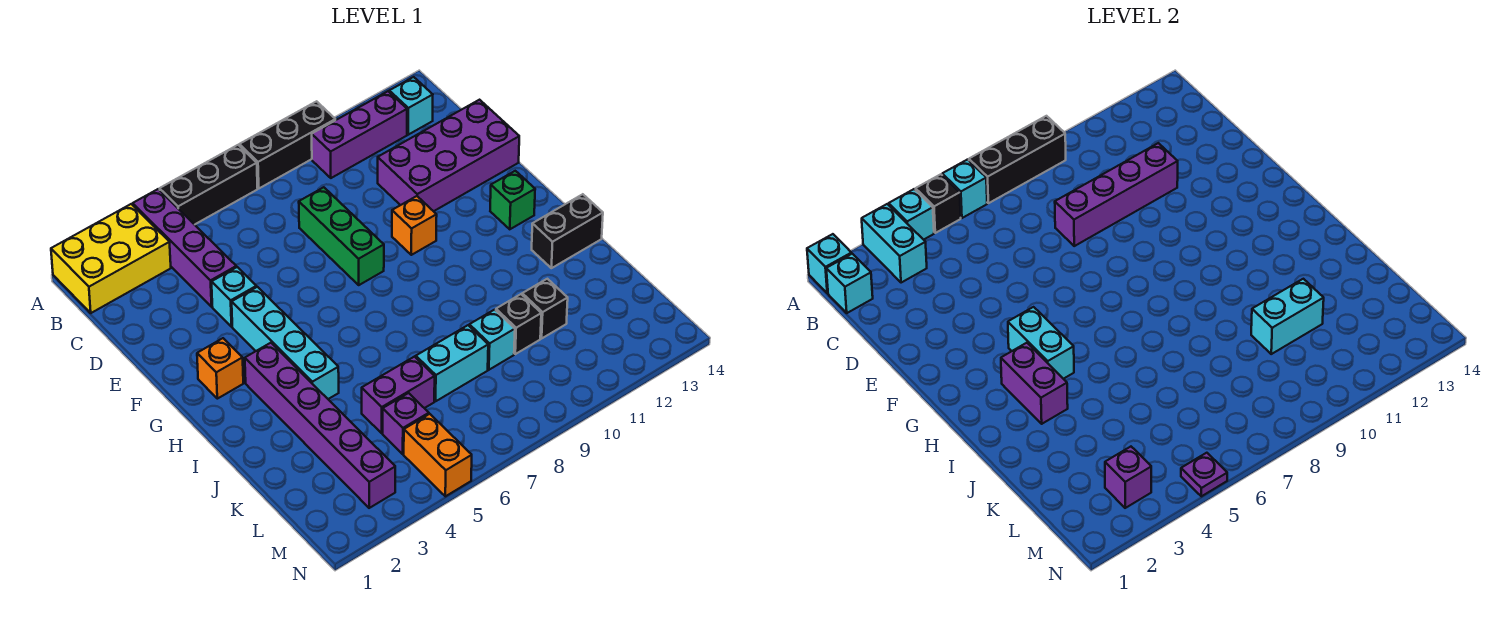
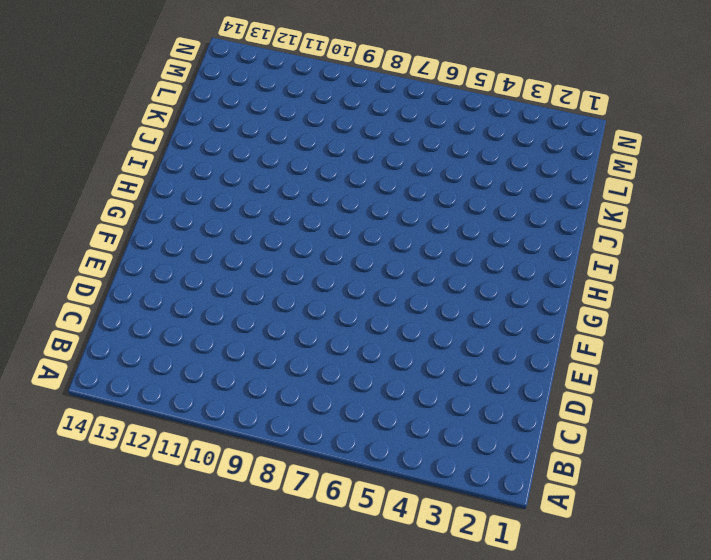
none -> yellow brick A1:B3 level 1
none -> purple brick A4:D4 level 1
none -> black brick A5:A7 level 1
none -> black brick A8:A10 level 1

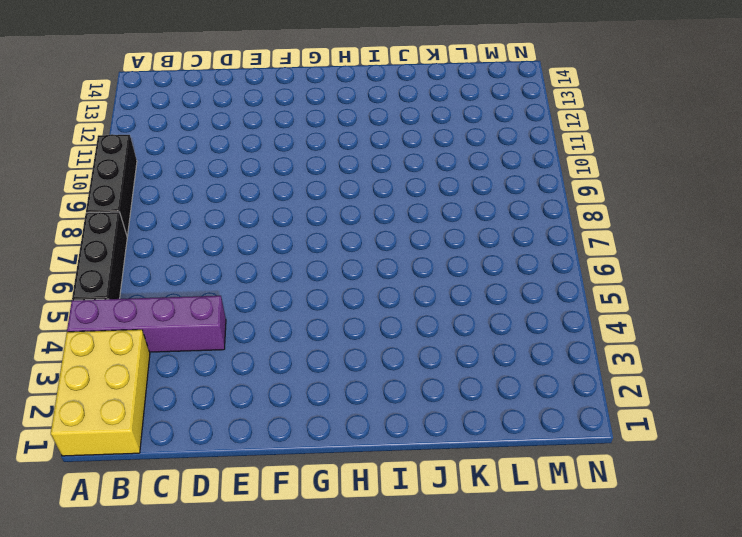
none -> purple brick B10:B12 level 1
none -> cyan brick B13 level 1
none -> green brick D8:F8 level 1
none -> purple brick D11:E14 level 1

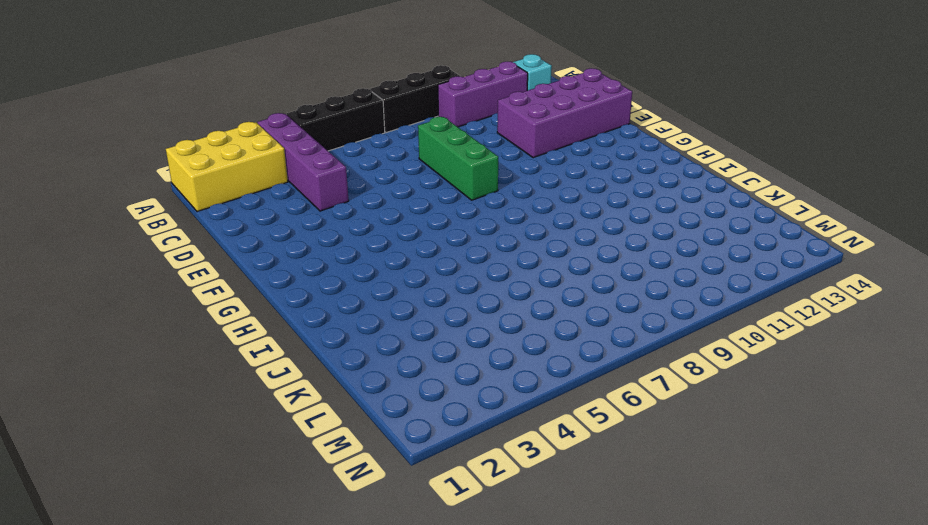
none -> cyan brick E4 level 1
none -> cyan brick F4:I4 level 1
none -> orange brick F10 level 1
none -> orange brick G2 level 1

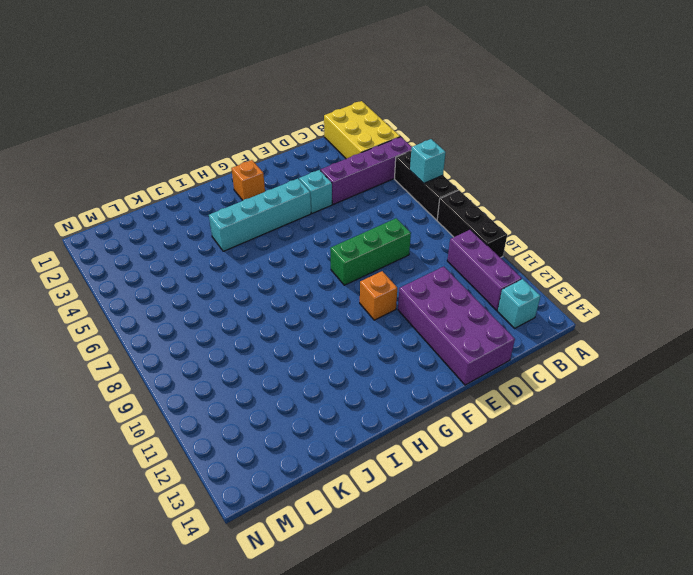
none -> green brick G13 level 1
none -> purple brick H3:M3 level 1
none -> black brick I13:I14 level 1
none -> purple brick K5:K6 level 1

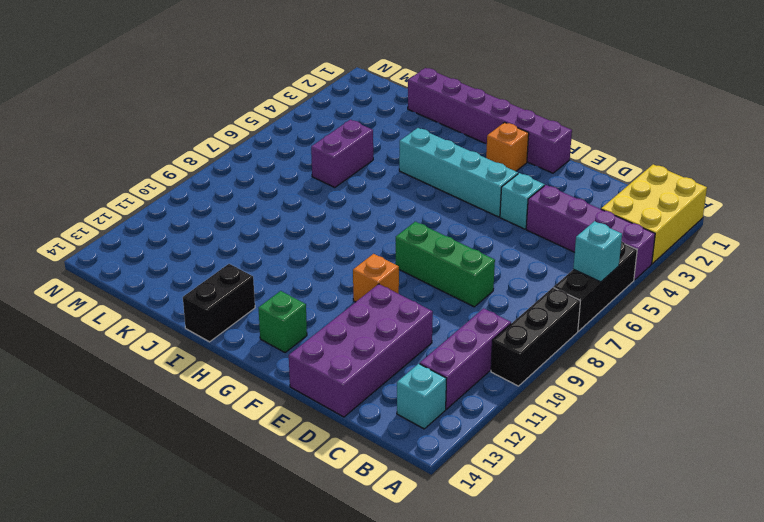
purple brick F1:K1 level 1 -> purple brick H3:M3 level 1
none -> cyan brick K7:K8 level 1
none -> cyan brick K9 level 1
none -> black brick K10 level 1
none -> black brick K11 level 1

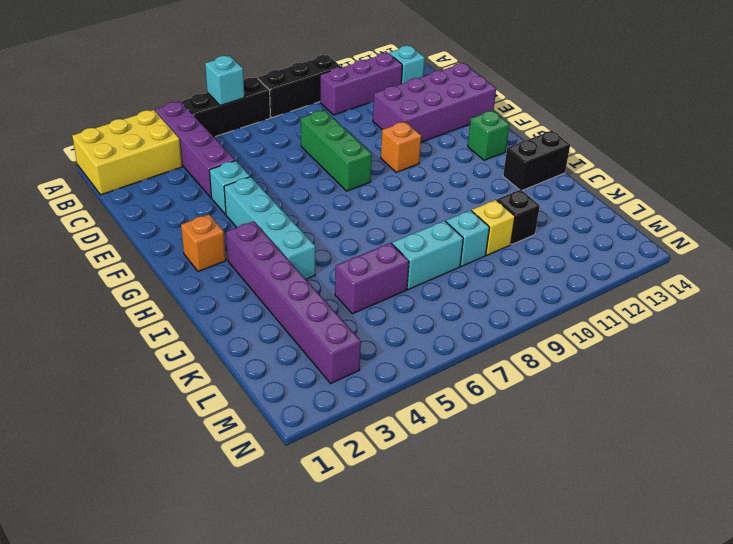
yellow brick K10 level 1 -> black brick K10 level 1
none -> purple brick L5 level 1
none -> orange brick M5:N5 level 1
none -> cyan brick A1 level 2
none -> cyan brick A3:B3 level 2

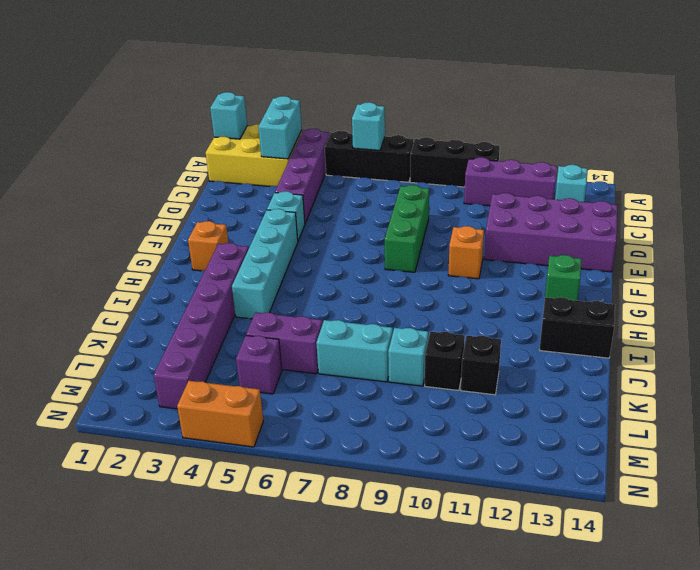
orange brick N4:N5 level 1 -> orange brick M5:N5 level 1
none -> cyan brick A4 level 2
none -> black brick A5 level 2
none -> black brick A7:A9 level 2
none -> cyan brick B1 level 2

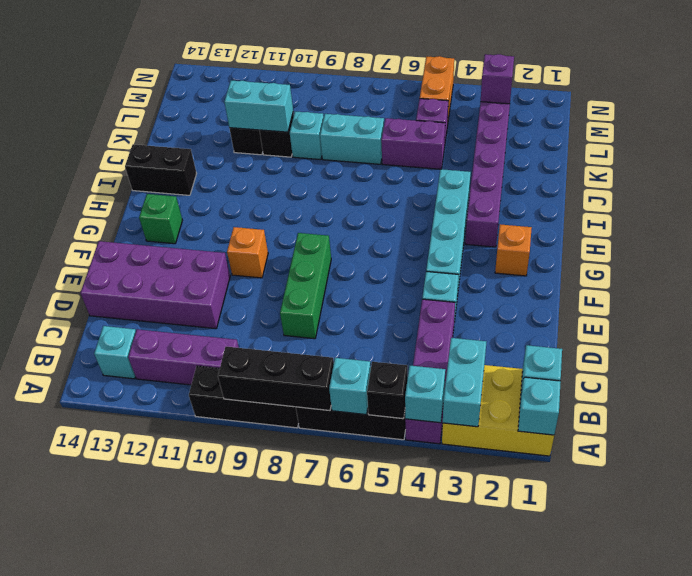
none -> purple brick D8:D11 level 2
none -> cyan brick G4:H4 level 2
none -> purple brick H3:I3 level 2
none -> purple plate N5 level 2

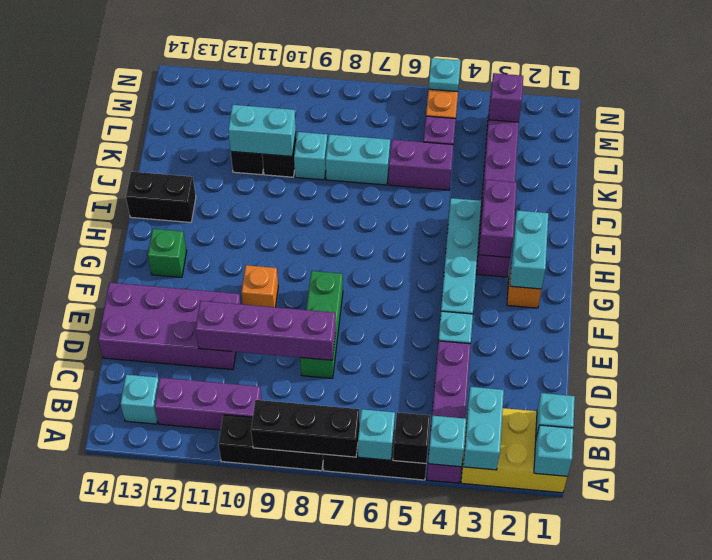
cyan brick G2:H2 level 2 -> cyan brick G4:H4 level 2
cyan plate N5 level 2 -> purple plate N5 level 2

